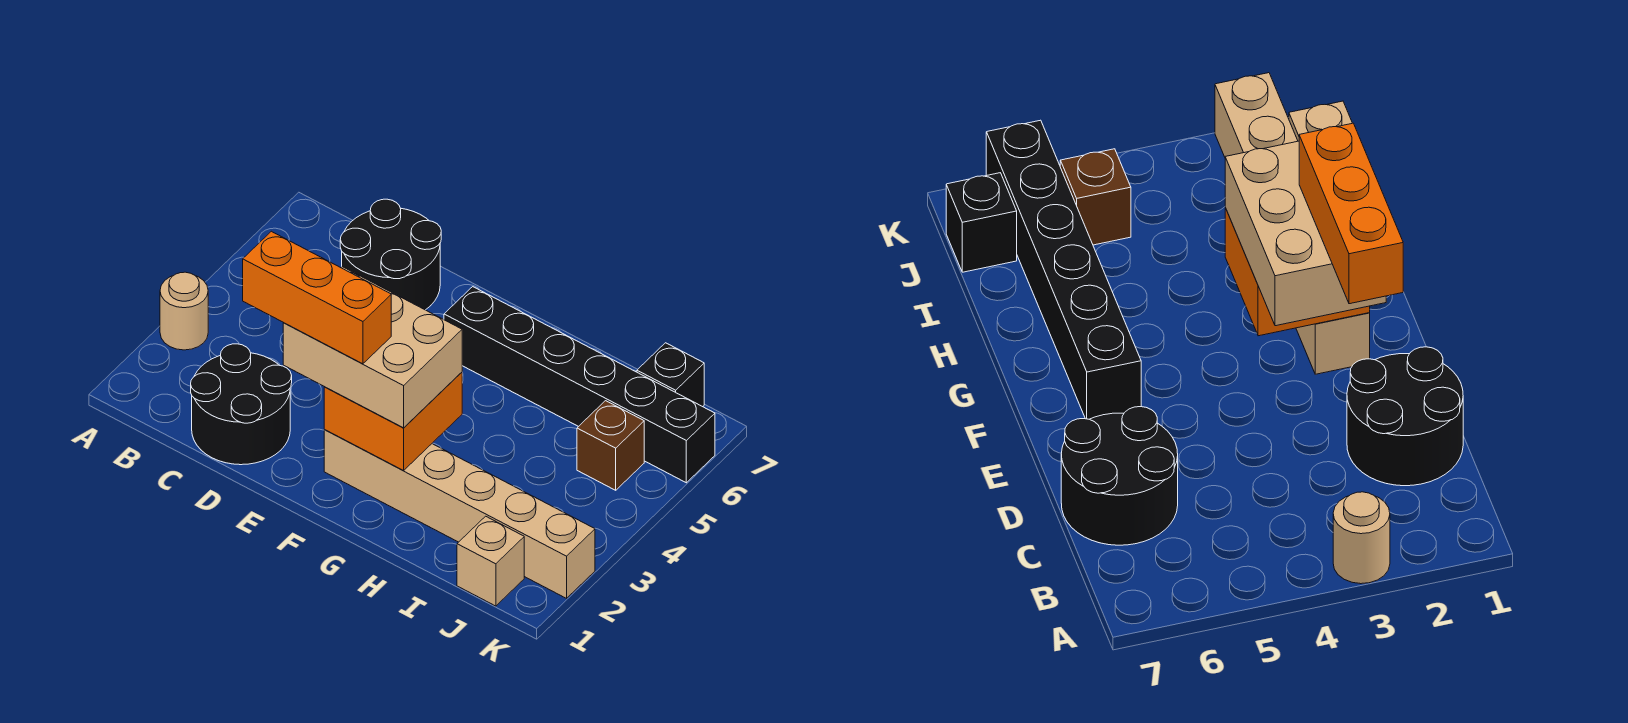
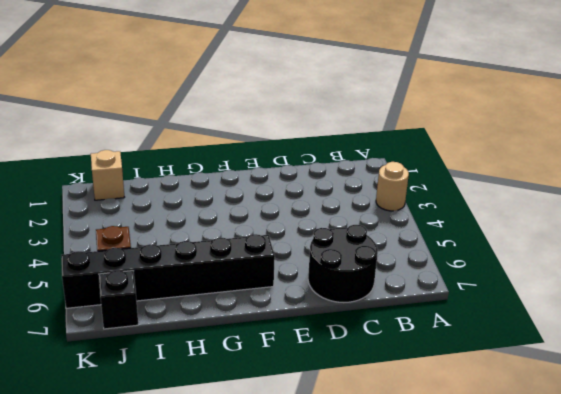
none -> black round brick C1:D2 level 1
none -> tan brick F2:K2 level 1

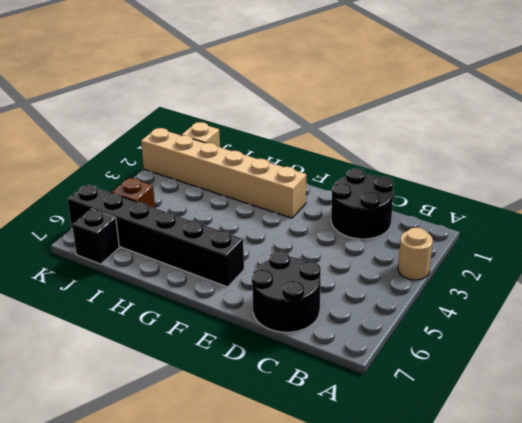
none -> orange brick F2:G3 level 2
none -> tan brick E2:G3 level 3

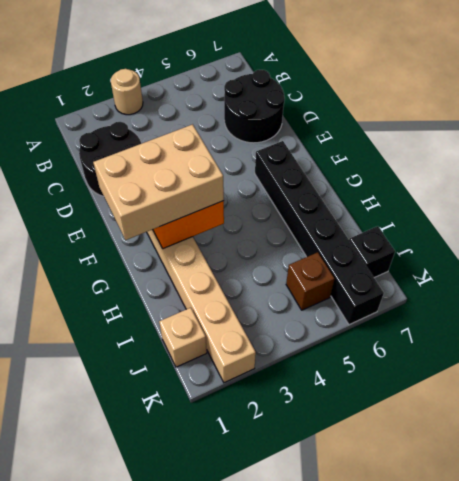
tan brick F1:G3 level 3 -> tan brick E2:G3 level 3
none -> orange brick D2:F2 level 4

